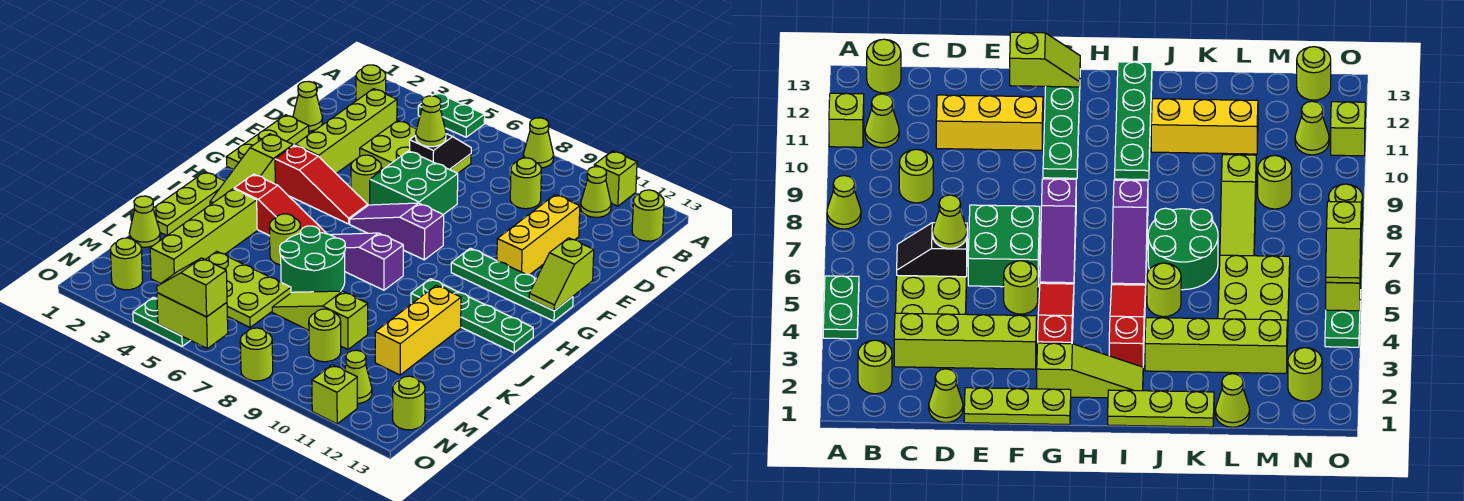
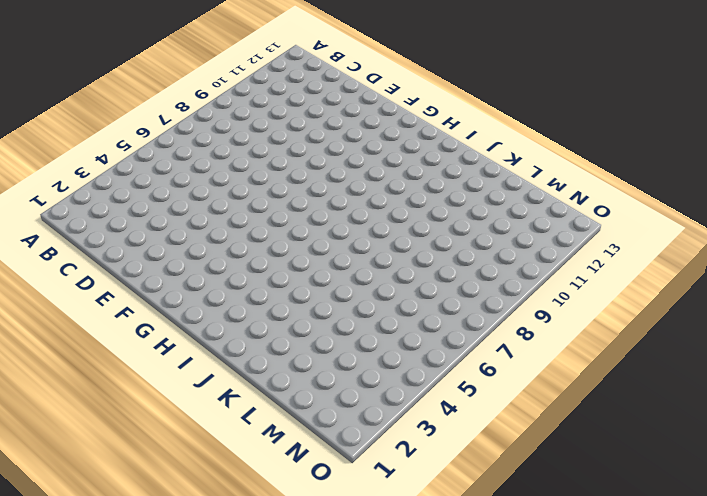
none -> green plate A4:A5 level 1
none -> lime cone A8 level 1
none -> lime brick A11 level 1
none -> lime round brick B2 level 1

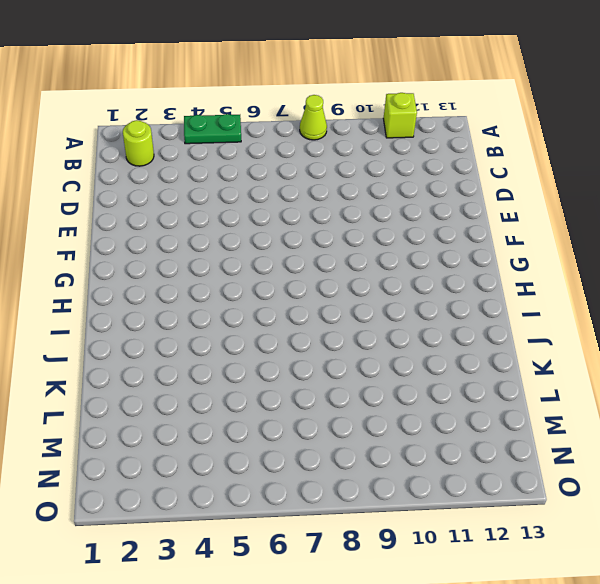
none -> lime cone B11 level 1
none -> lime round brick B13 level 1
none -> lime brick C3:F3 level 1
none -> lime plate C4:D6 level 1

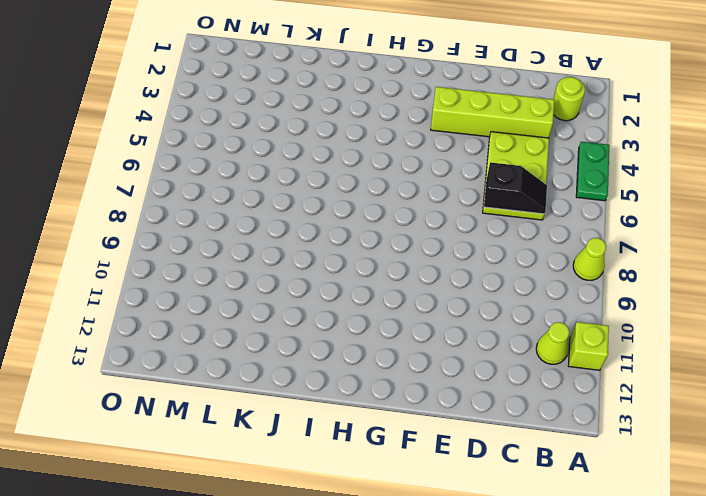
none -> lime round brick B13 level 1
none -> lime round brick C9 level 1
none -> lime cone D1 level 1
none -> yellow brick D11:F11 level 1

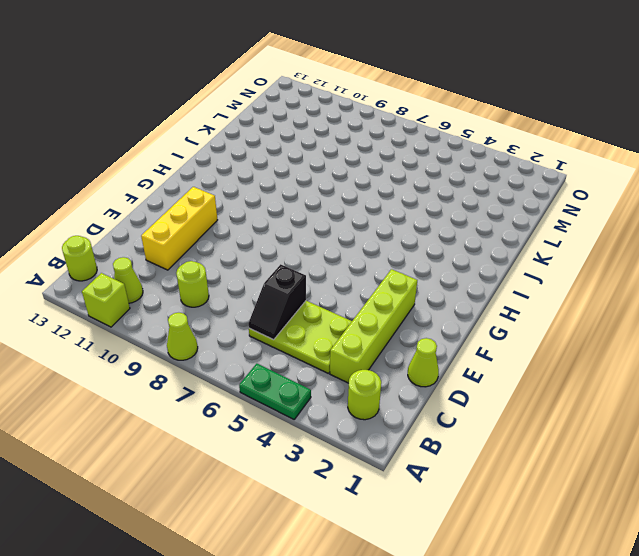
none -> lime plate E1:G1 level 1
none -> green brick E6:F7 level 1
none -> lime round brick F5 level 1
none -> lime slope G2:I2 level 1 top G

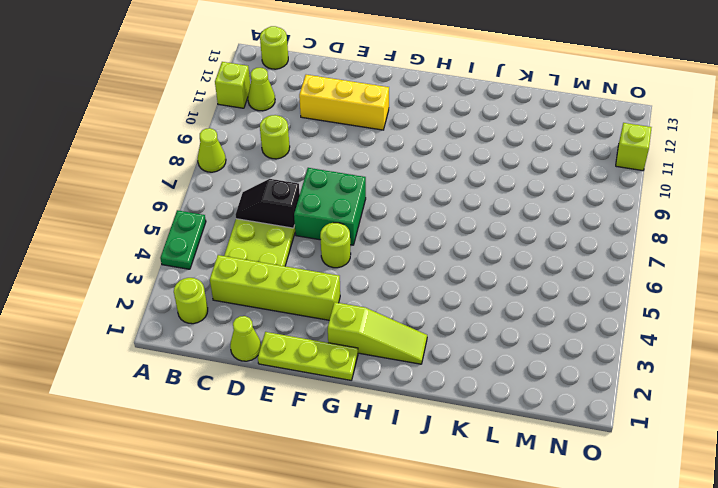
none -> red slope G3:G5 level 1 top 3
none -> purple slope G6:G8 level 1 top 8
none -> green plate G10:G13 level 1
none -> lime plate I1:K1 level 1

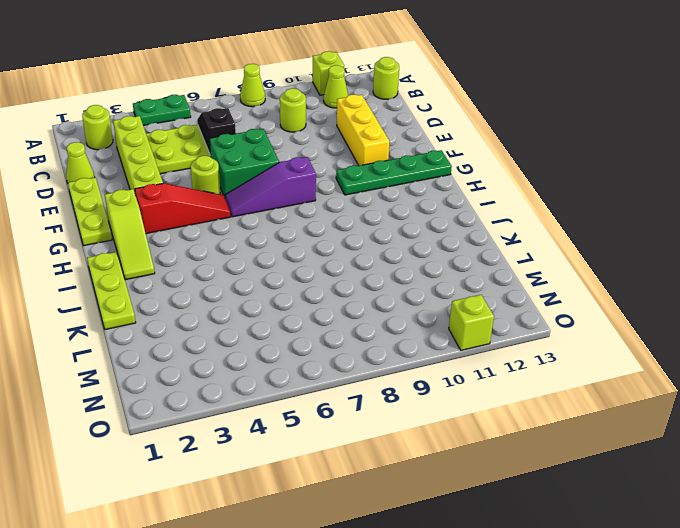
none -> red slope I3:I5 level 1 top 3
none -> purple slope I6:I8 level 1 top 8
none -> green plate I10:I13 level 1
none -> lime brick J3:M3 level 1

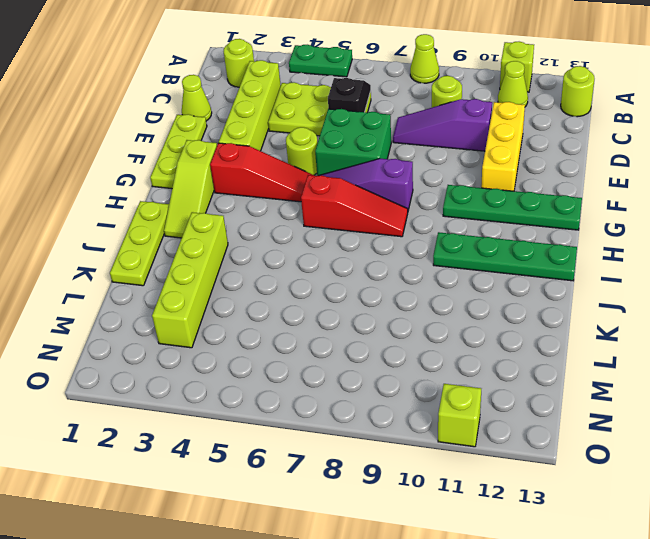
purple slope D8:D10 level 1 top 10 -> purple slope I6:I8 level 1 top 8
red slope H6:H8 level 1 top 6 -> red slope I3:I5 level 1 top 3
none -> lime round brick J5 level 1
none -> green round brick J6:K7 level 1
none -> yellow brick J11:L11 level 1
none -> lime cone L1 level 1

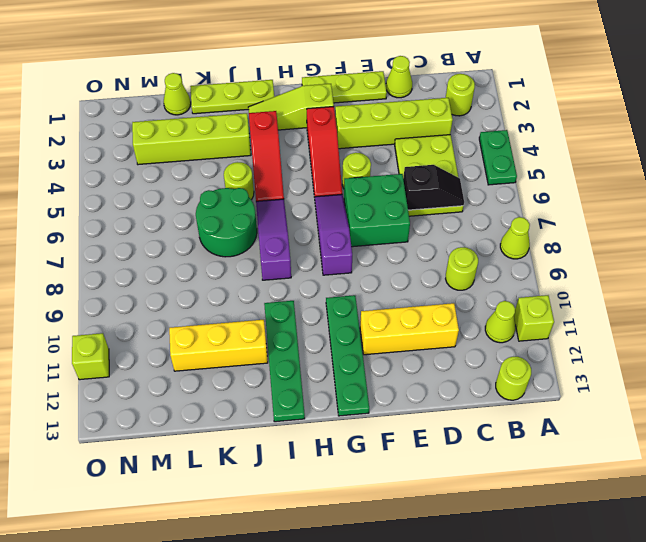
none -> lime plate L4:M6 level 1
none -> lime slope L7:L9 level 1 top 9
none -> lime round brick M9 level 1
none -> lime round brick N2 level 1

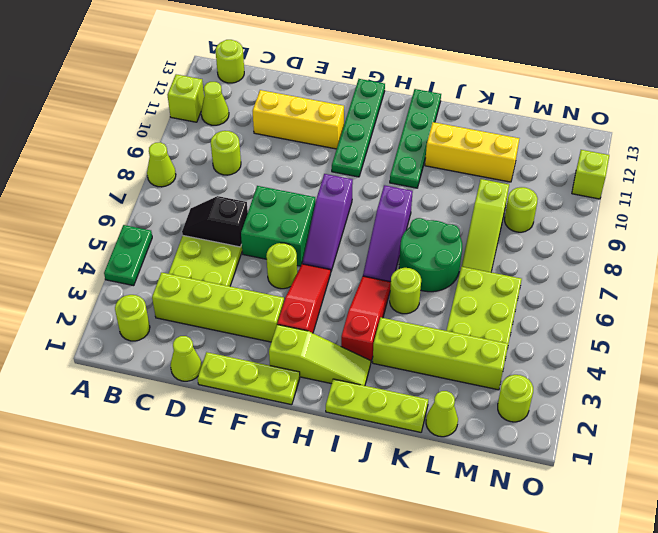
none -> lime cone N11 level 1
none -> lime round brick N13 level 1
none -> green plate O4:O5 level 1
none -> lime round brick O8 level 1

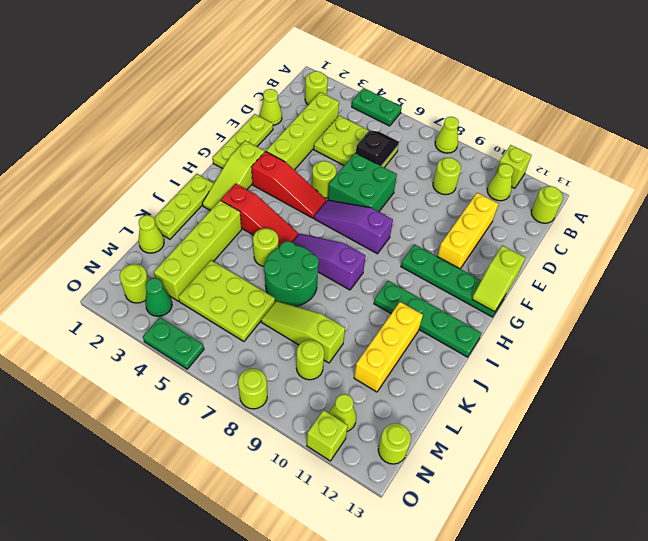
green cone N3 level 1 -> none
none -> lime brick O5:O6 level 2
none -> lime cone D6 level 3
none -> lime slope O5:O6 level 3 top 6

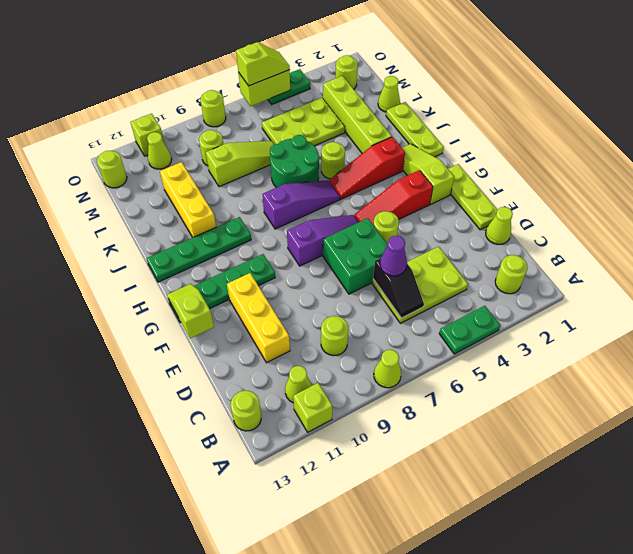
purple cone D6 level 3 -> lime cone D6 level 3
none -> lime brick C3:F3 level 1

